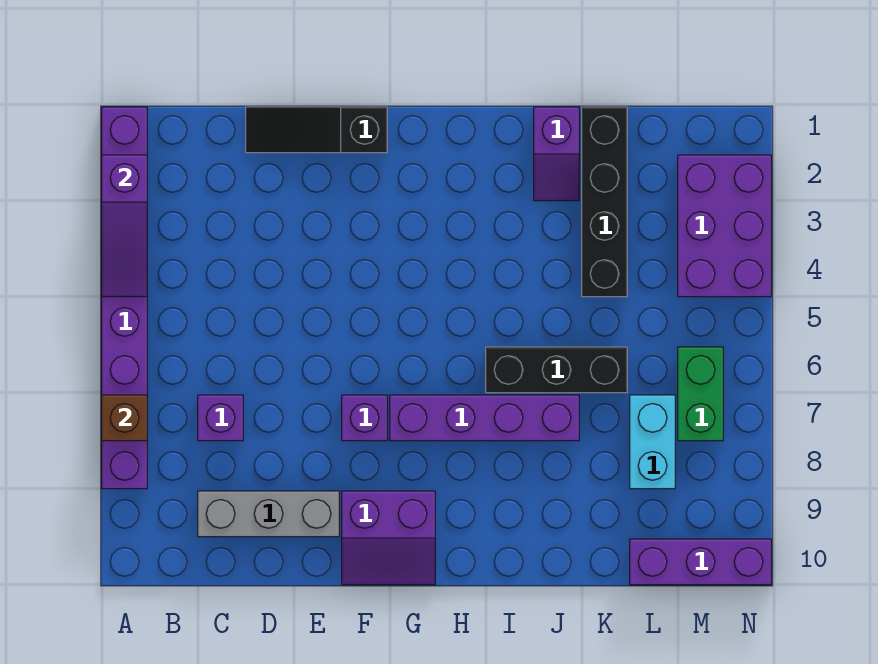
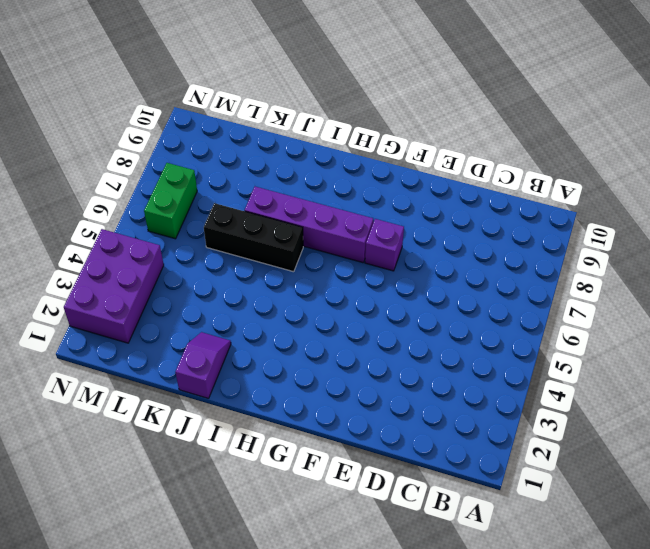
none -> purple brick A1:A8 level 1
none -> purple brick C7 level 1
none -> grey brick C9:E9 level 1

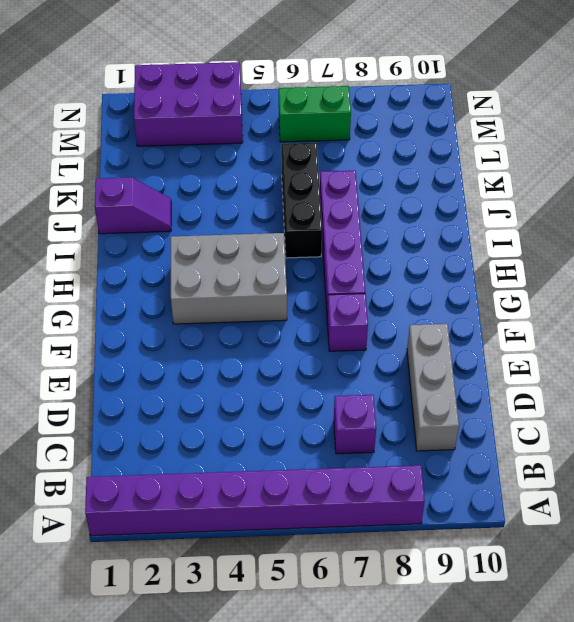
grey brick G3:H5 level 1 -> none
none -> black slope D1:F1 level 1 top F
none -> purple slope F9:G10 level 1 top 9
none -> black brick K1:K4 level 1

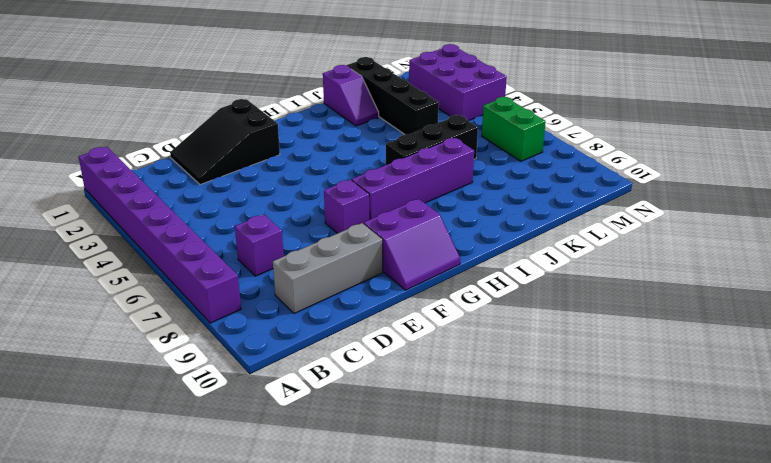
black slope D1:F2 level 1 top F -> black slope D1:F1 level 1 top F
none -> cyan brick L7:L8 level 1
none -> purple brick L10:N10 level 1
none -> purple slope A2:A4 level 2 top 2

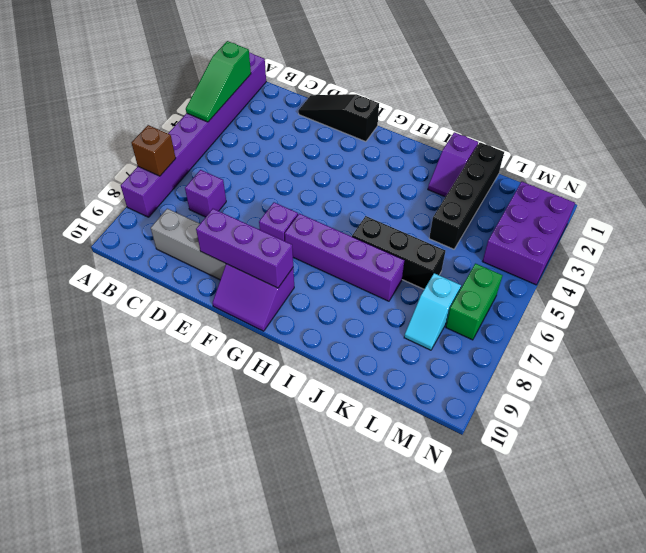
green slope A2:A4 level 2 top 2 -> purple slope A2:A4 level 2 top 2
purple brick E9:G9 level 2 -> purple brick L10:N10 level 1
cyan slope L7:L8 level 1 top 7 -> cyan brick L7:L8 level 1

